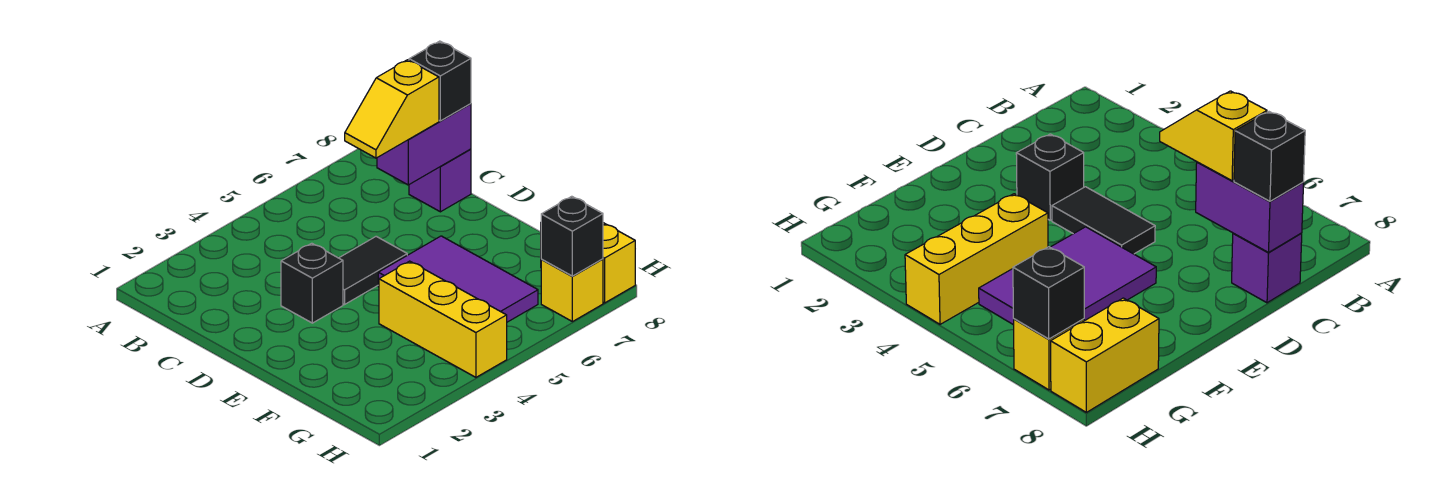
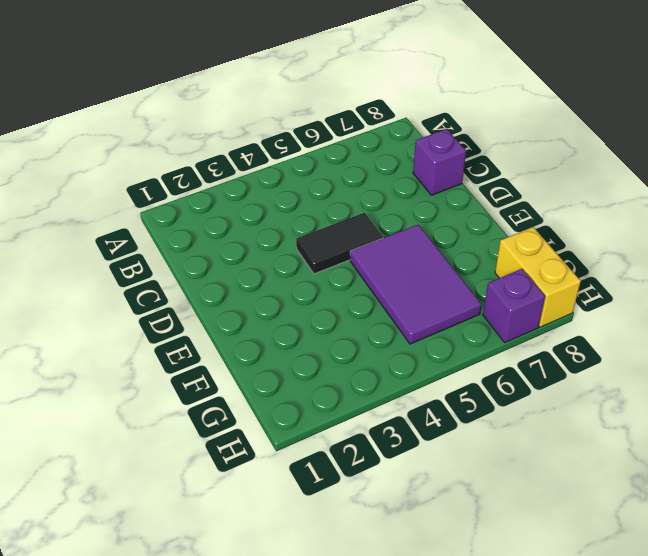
purple brick H7 level 1 -> yellow brick H7 level 1
none -> black brick D3 level 1
none -> yellow brick F4:H4 level 1

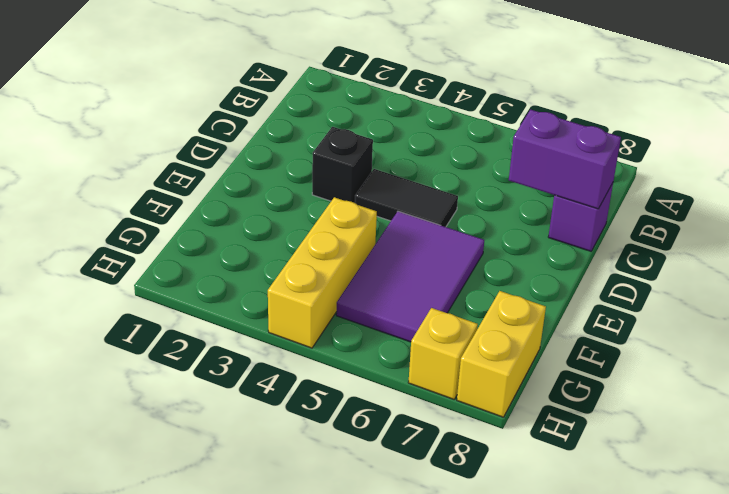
none -> black brick H7 level 2
none -> yellow slope C6:C7 level 3 top 7

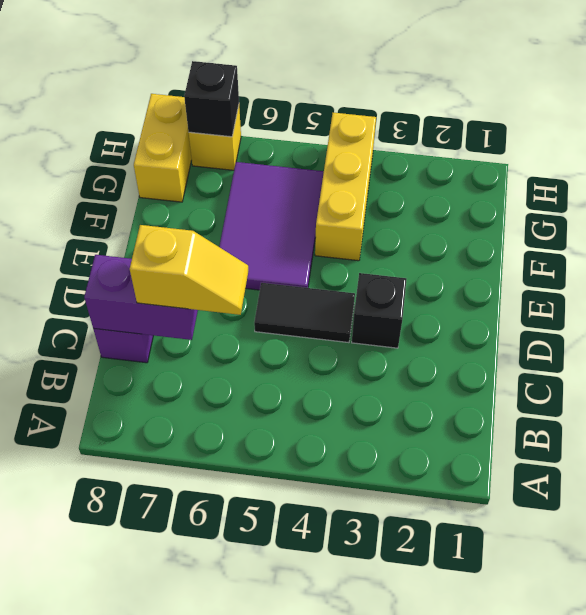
none -> black brick C8 level 3

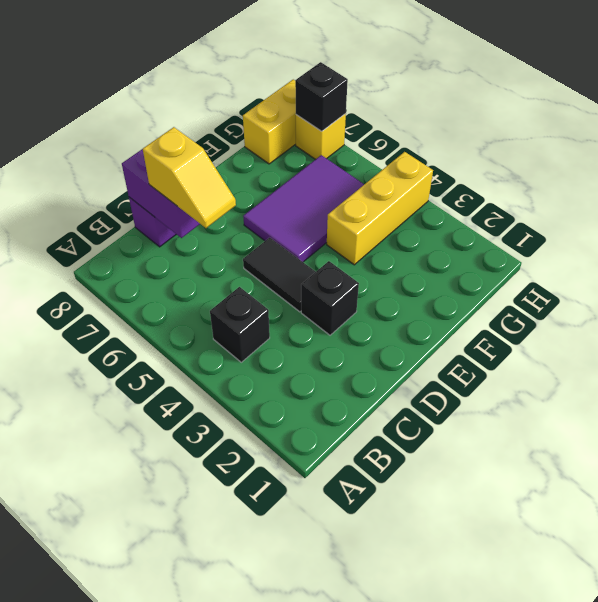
black brick B4 level 1 -> black brick C8 level 3

